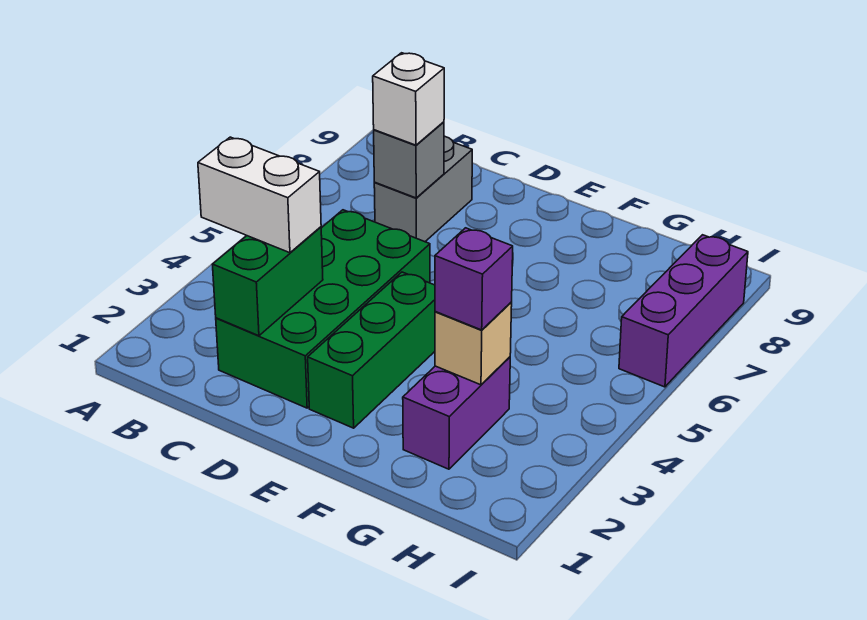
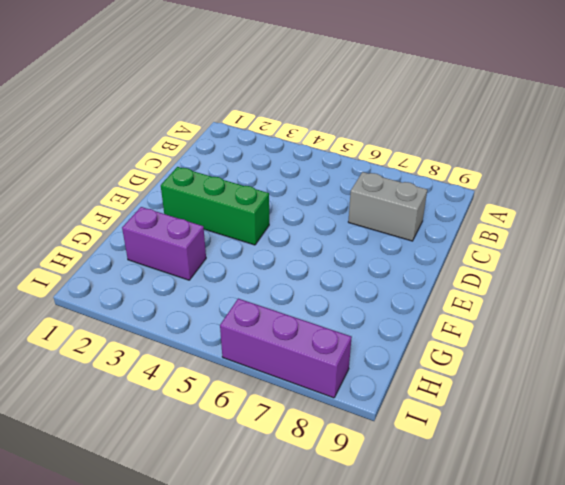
none -> green brick C2:D5 level 1
none -> green brick C2:C3 level 2

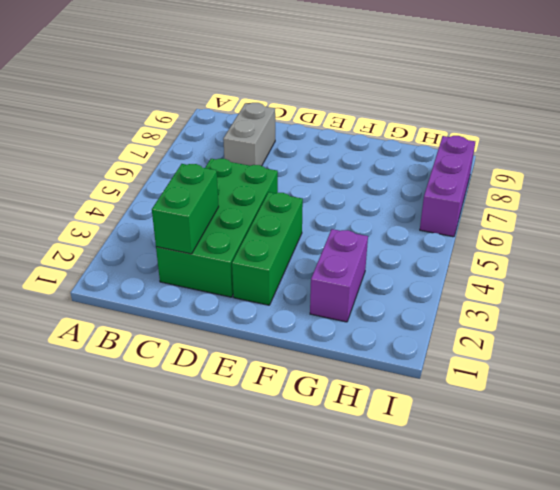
none -> grey brick C7 level 2
none -> tan brick G3 level 2

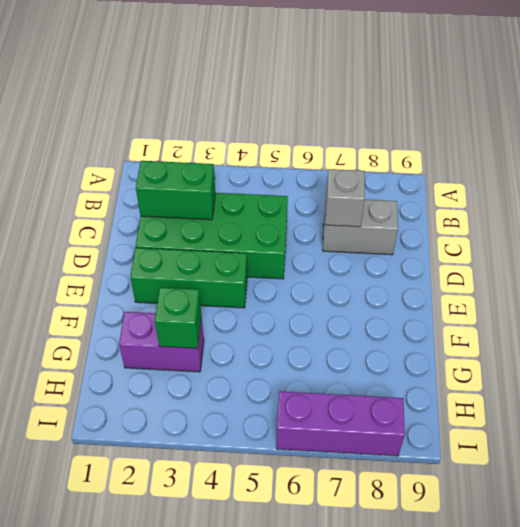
green brick G3 level 2 -> tan brick G3 level 2
none -> white brick B3:C3 level 3
none -> white brick C7 level 3

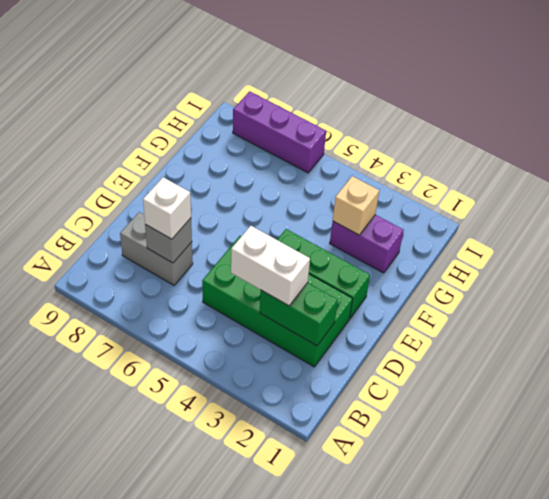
white brick C3:C4 level 3 -> white brick B3:C3 level 3
none -> purple brick G3 level 3

